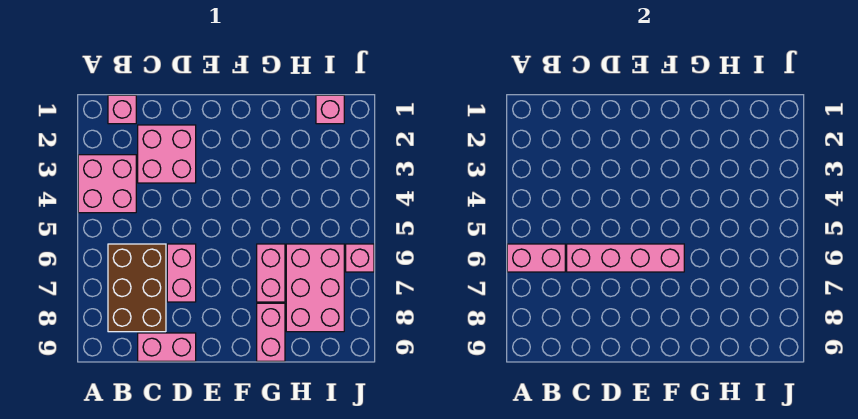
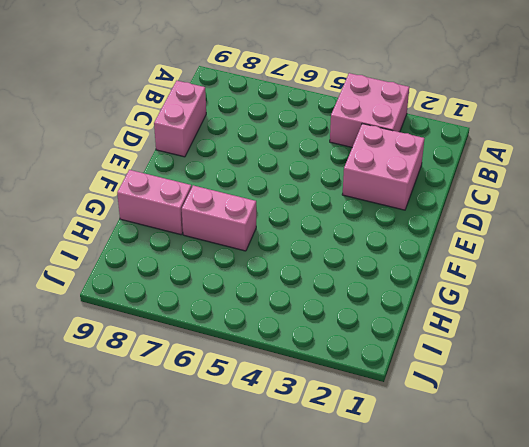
none -> pink brick B1 level 1
none -> brown brick B6:C8 level 1
none -> pink brick D6:D7 level 1

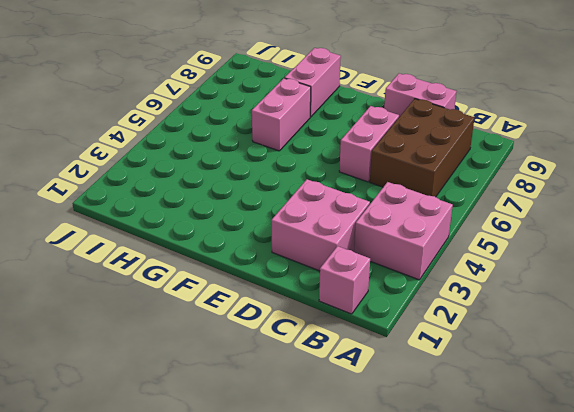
none -> pink brick H6:I8 level 1
none -> pink brick I1 level 1
none -> pink brick J6 level 1

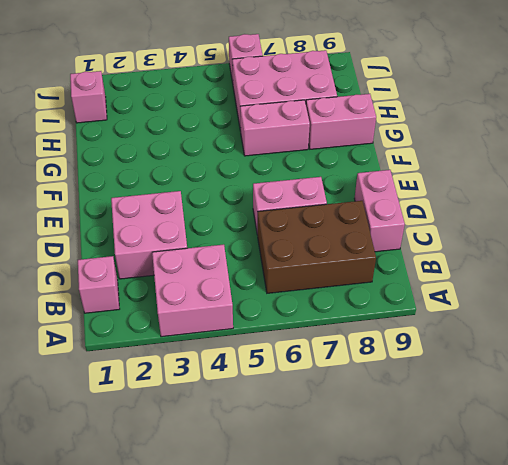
none -> pink brick A6:B6 level 2
none -> pink brick C6:F6 level 2

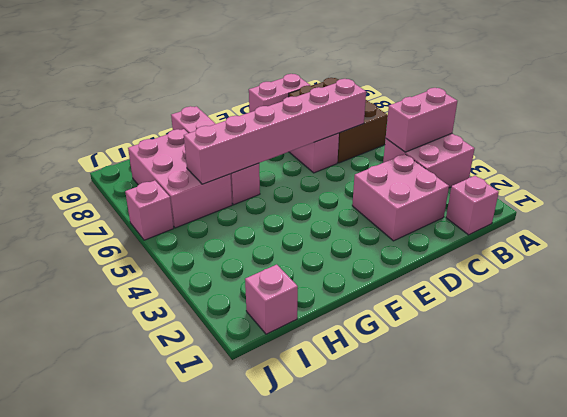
pink brick A4:B4 level 2 -> pink brick A6:B6 level 2
pink brick C6:H6 level 2 -> pink brick C6:F6 level 2

